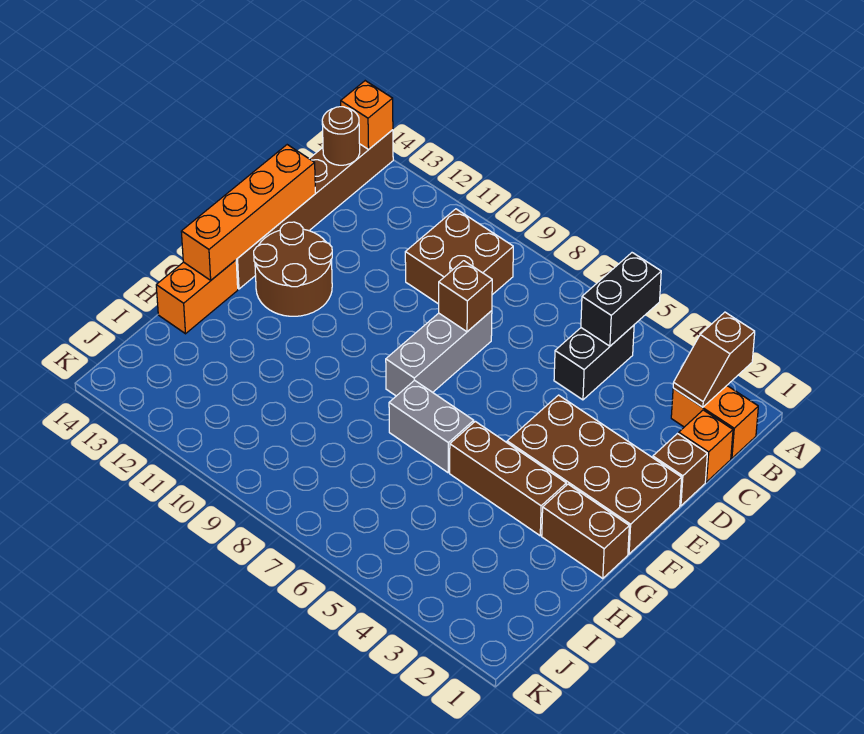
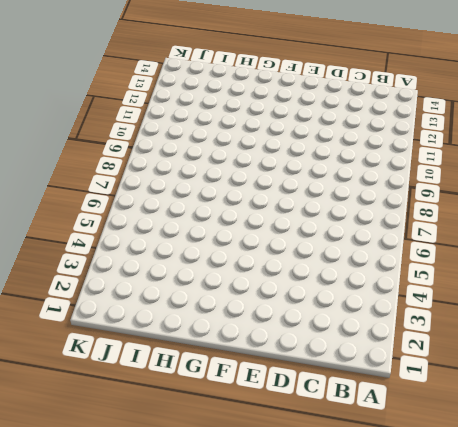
none -> brown brick A14:F14 level 1
none -> orange brick B1:B2 level 1
none -> black brick B5:C5 level 1

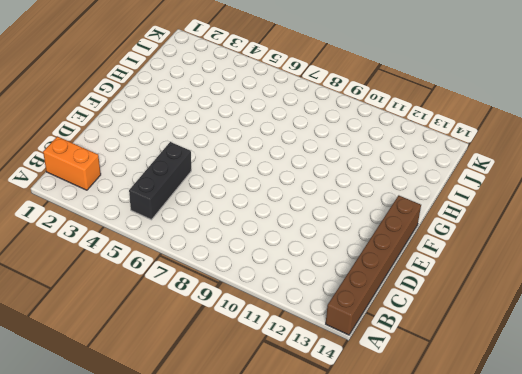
black brick B5:D5 level 1 -> black brick B5:C5 level 1
none -> brown brick B9:C10 level 1
none -> orange brick C1 level 1
none -> brown brick D1 level 1

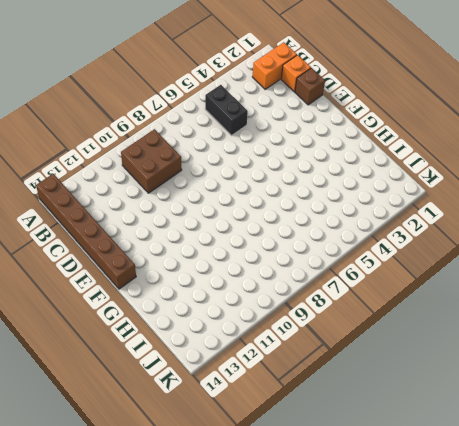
none -> grey brick D8:F8 level 1
none -> brown brick E1:F4 level 1
none -> brown round brick E12:F13 level 1

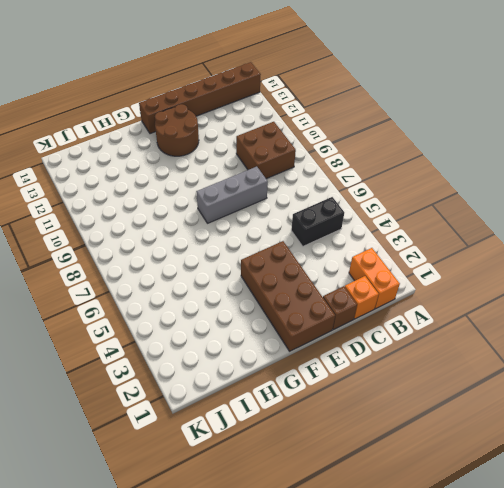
none -> brown brick G1:G2 level 1
none -> brown brick G3:G5 level 1
none -> grey brick G6:G7 level 1

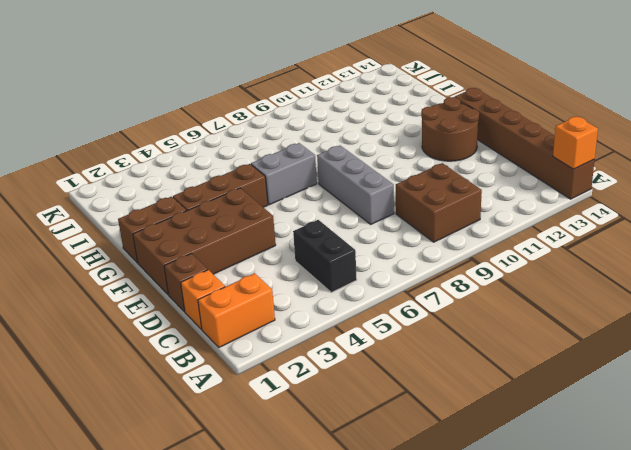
none -> orange brick G14:H14 level 1
none -> brown slope A2:B2 level 2 top A
none -> black brick A5:B5 level 2

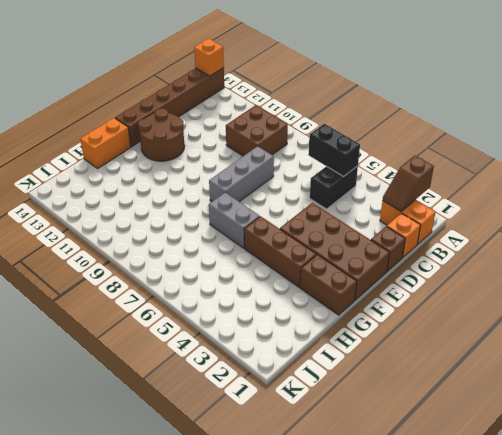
black brick B5:B6 level 2 -> black brick A5:B5 level 2
none -> brown round brick B14 level 2
none -> brown brick D8 level 2
none -> orange brick D14:G14 level 2

